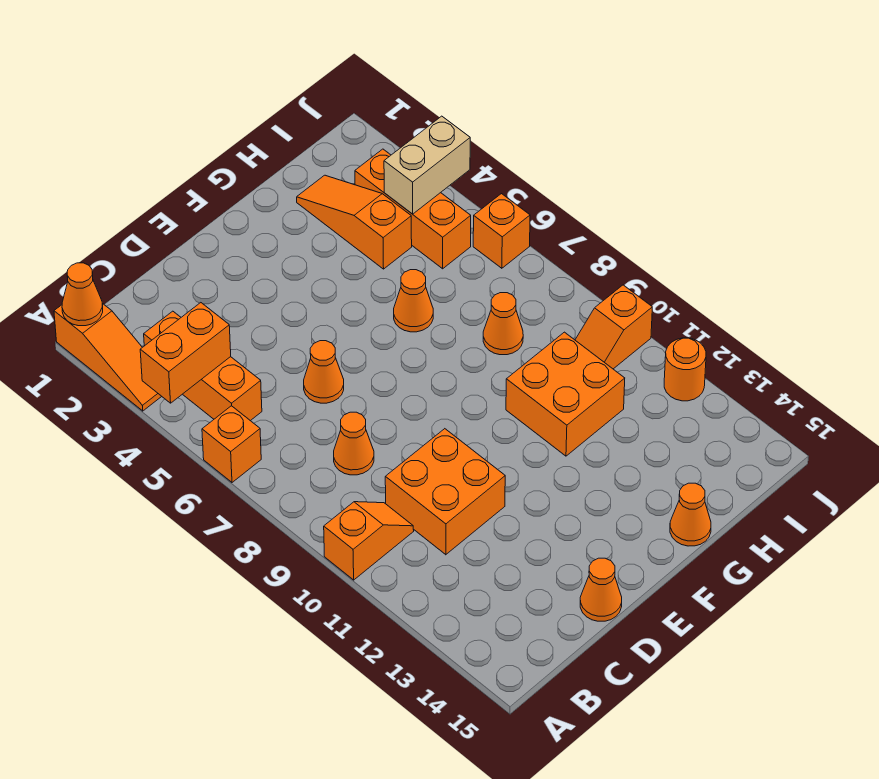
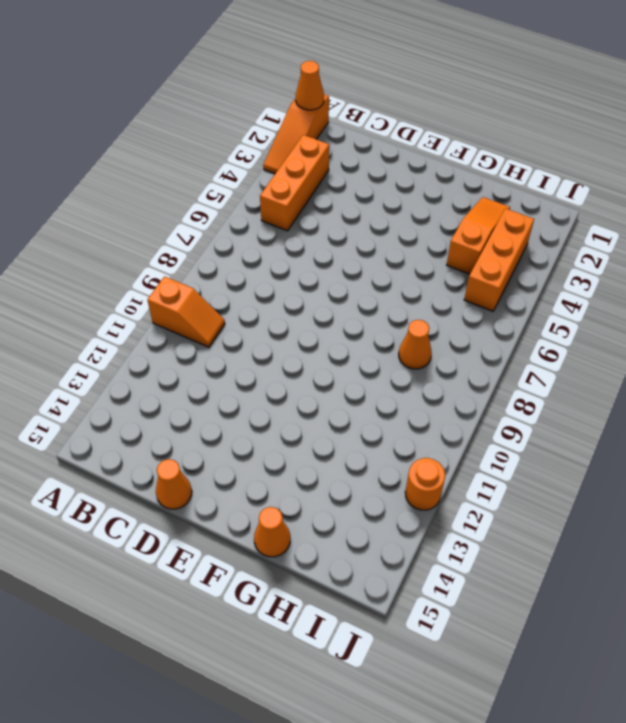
none -> orange brick A6 level 1
none -> orange cone C8 level 1
none -> orange brick C10:D11 level 1

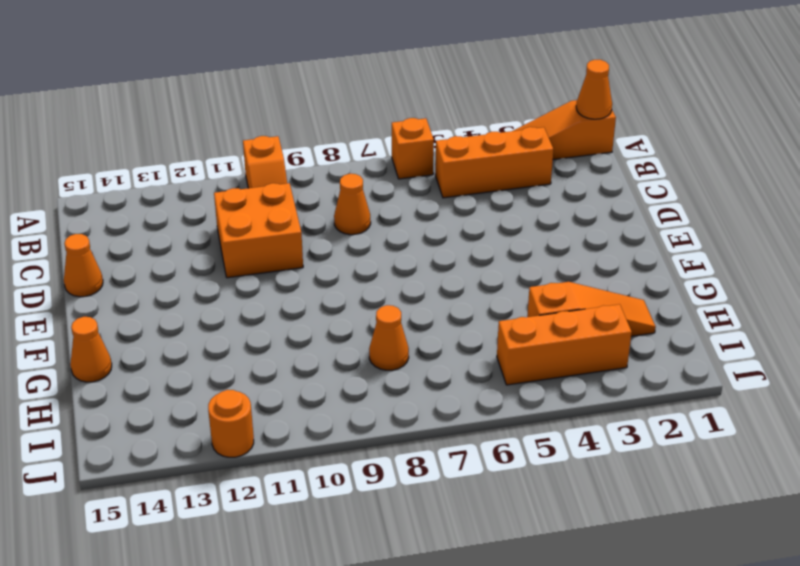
none -> orange cone D6 level 1
none -> orange cone G6 level 1
none -> orange brick G10:H11 level 1

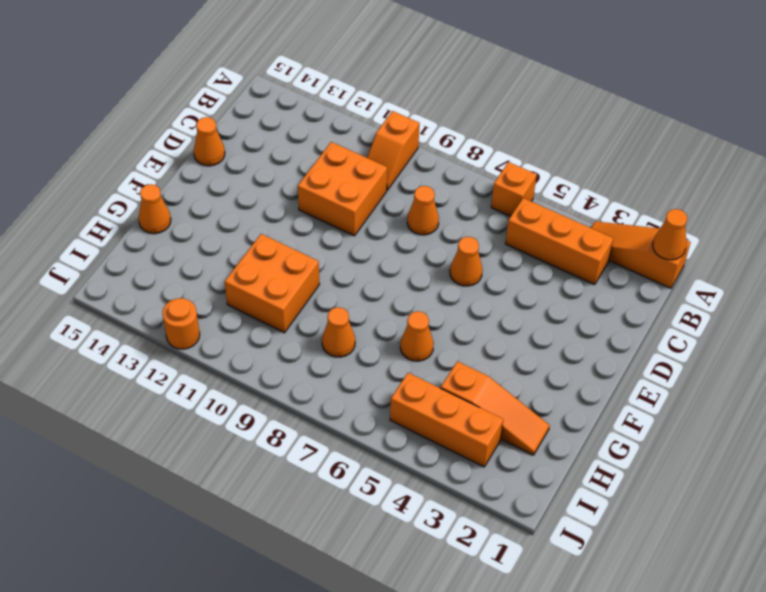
none -> orange slope I10:J10 level 1 top J
none -> orange brick J6 level 1
none -> orange brick A4:B4 level 2

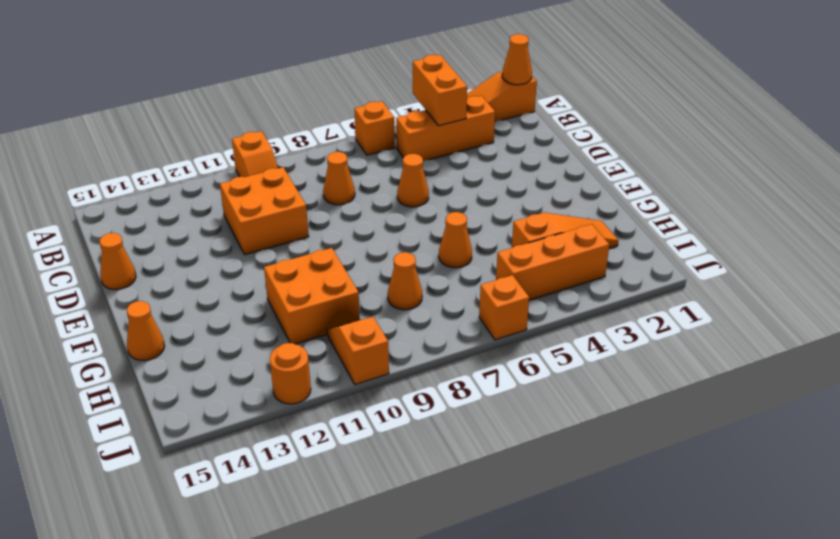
none -> tan brick I4:J4 level 2

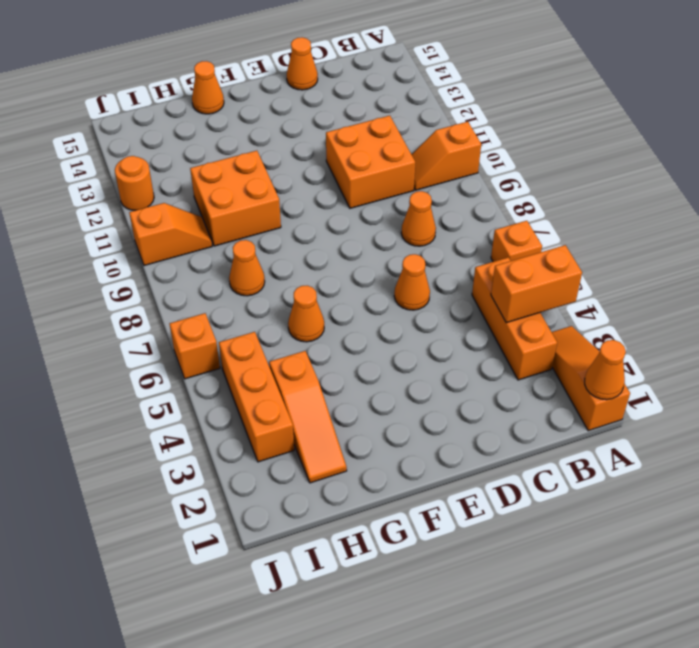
none -> tan brick I4:J4 level 2

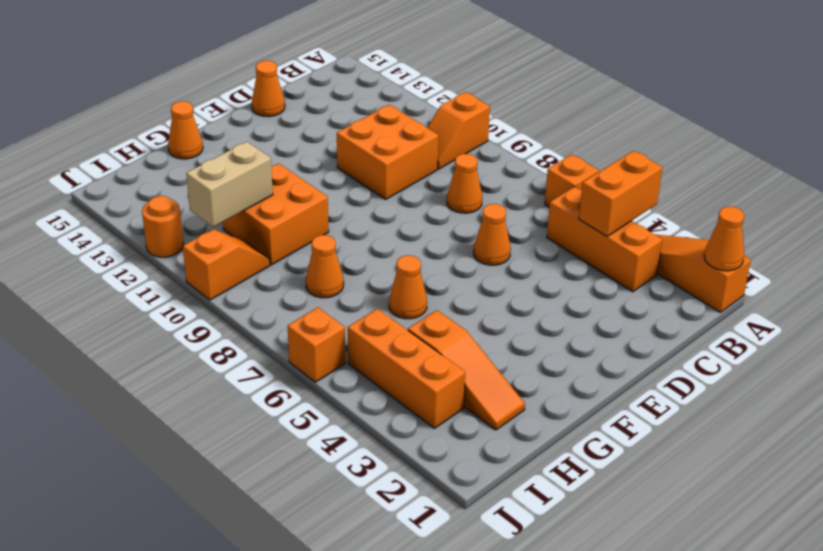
tan brick H11:I11 level 2 -> tan brick I4:J4 level 2

